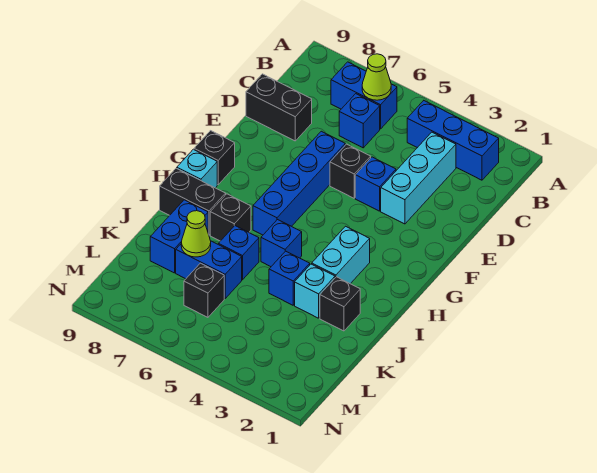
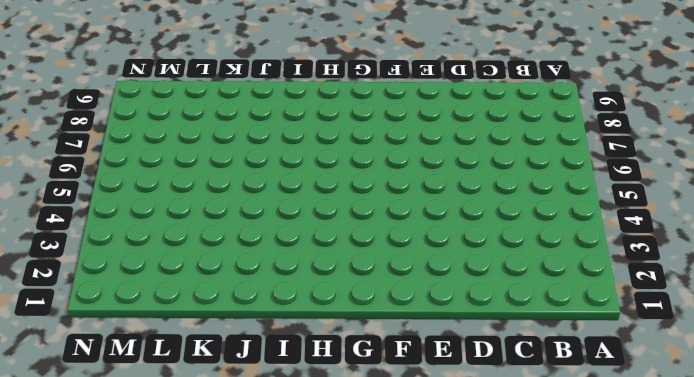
none -> blue brick B2:B4 level 1
none -> blue brick B6:B7 level 1
none -> cyan brick C3:E3 level 1

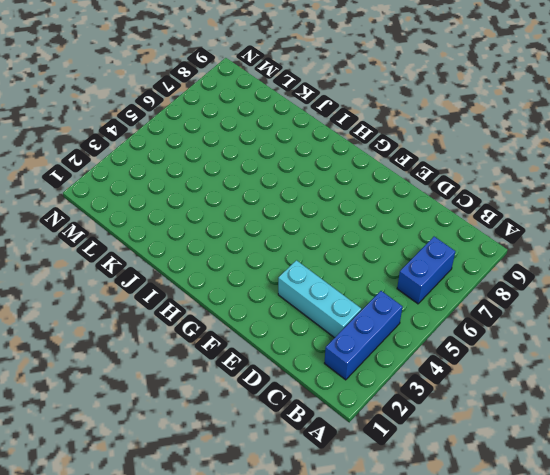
none -> blue brick C6 level 1
none -> black brick D8:D9 level 1
none -> blue brick E4 level 1

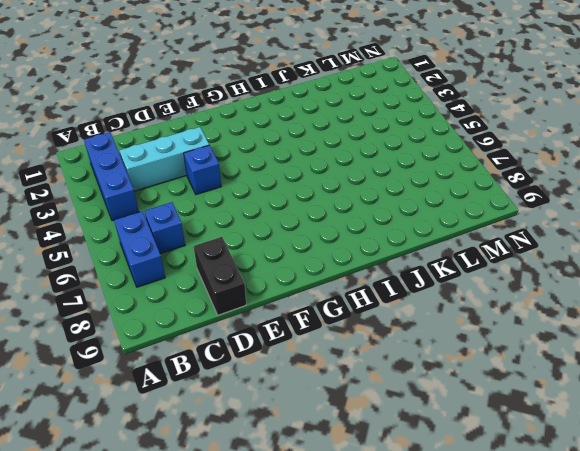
none -> black brick E5 level 1
none -> blue brick E6:H6 level 1
none -> black brick G9 level 1

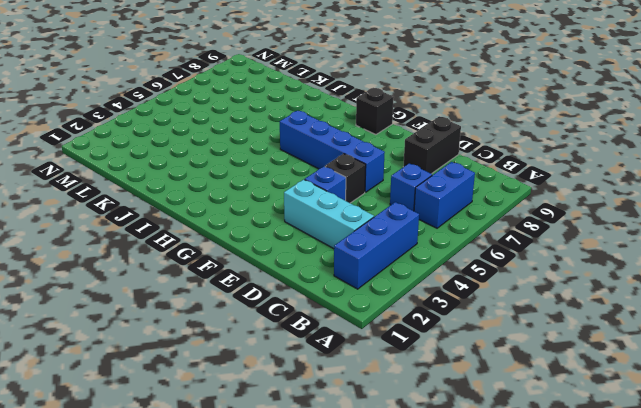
none -> cyan brick H3:I3 level 1
none -> cyan brick H9 level 1
none -> blue brick I5 level 1

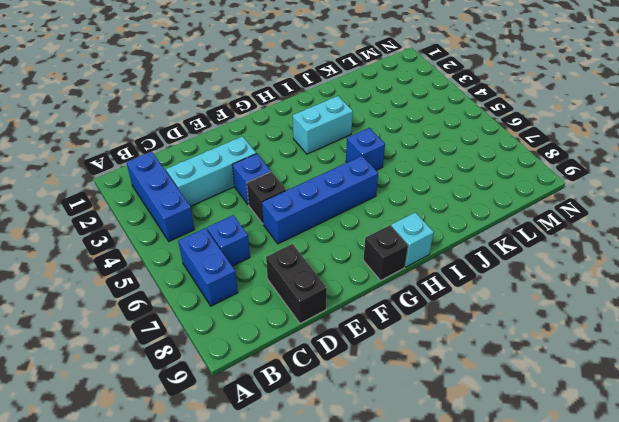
none -> black brick I7 level 1
none -> black brick I8:I9 level 1
none -> black brick J2 level 1

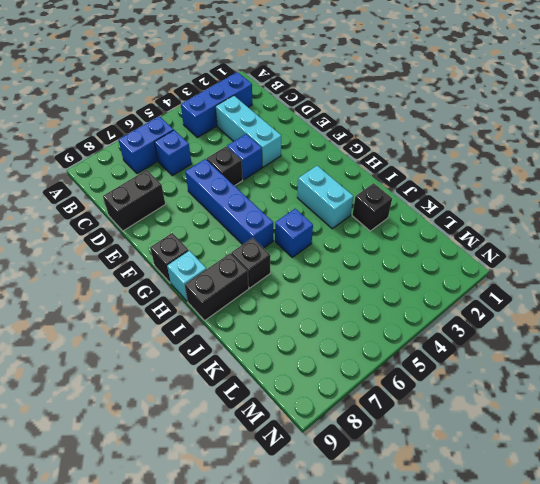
none -> cyan brick J3 level 1
none -> blue brick J4 level 1
none -> blue brick J6 level 1

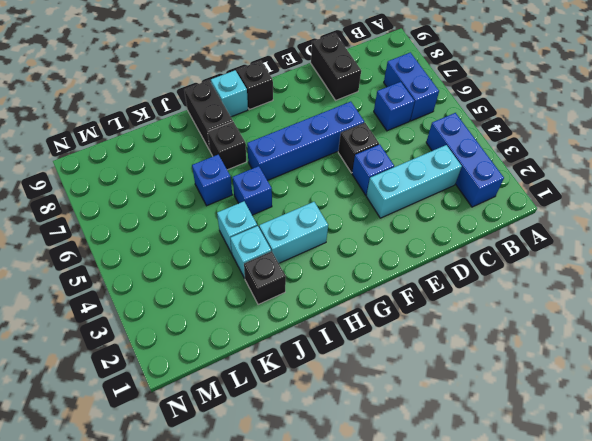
cyan brick J4 level 1 -> blue brick J4 level 1
none -> blue brick J8:K8 level 1
none -> blue brick K6:K7 level 1
none -> black brick L6 level 1

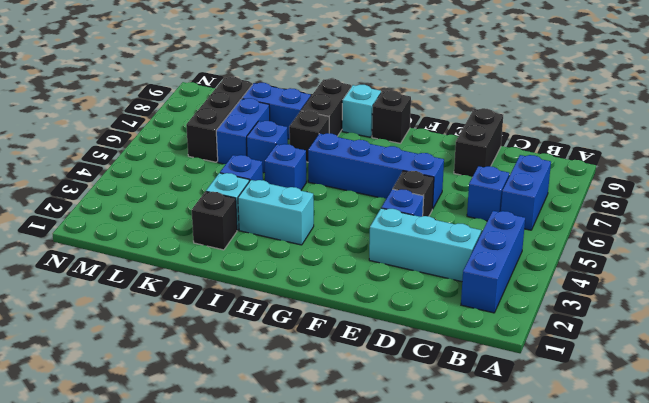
black brick L6:L8 level 1 -> black brick L6 level 1
none -> lime cone B6 level 2
none -> lime cone K7 level 2

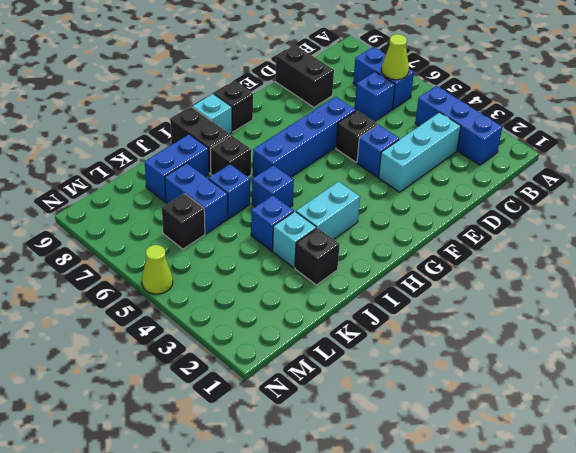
lime cone N5 level 1 -> lime cone K7 level 2

